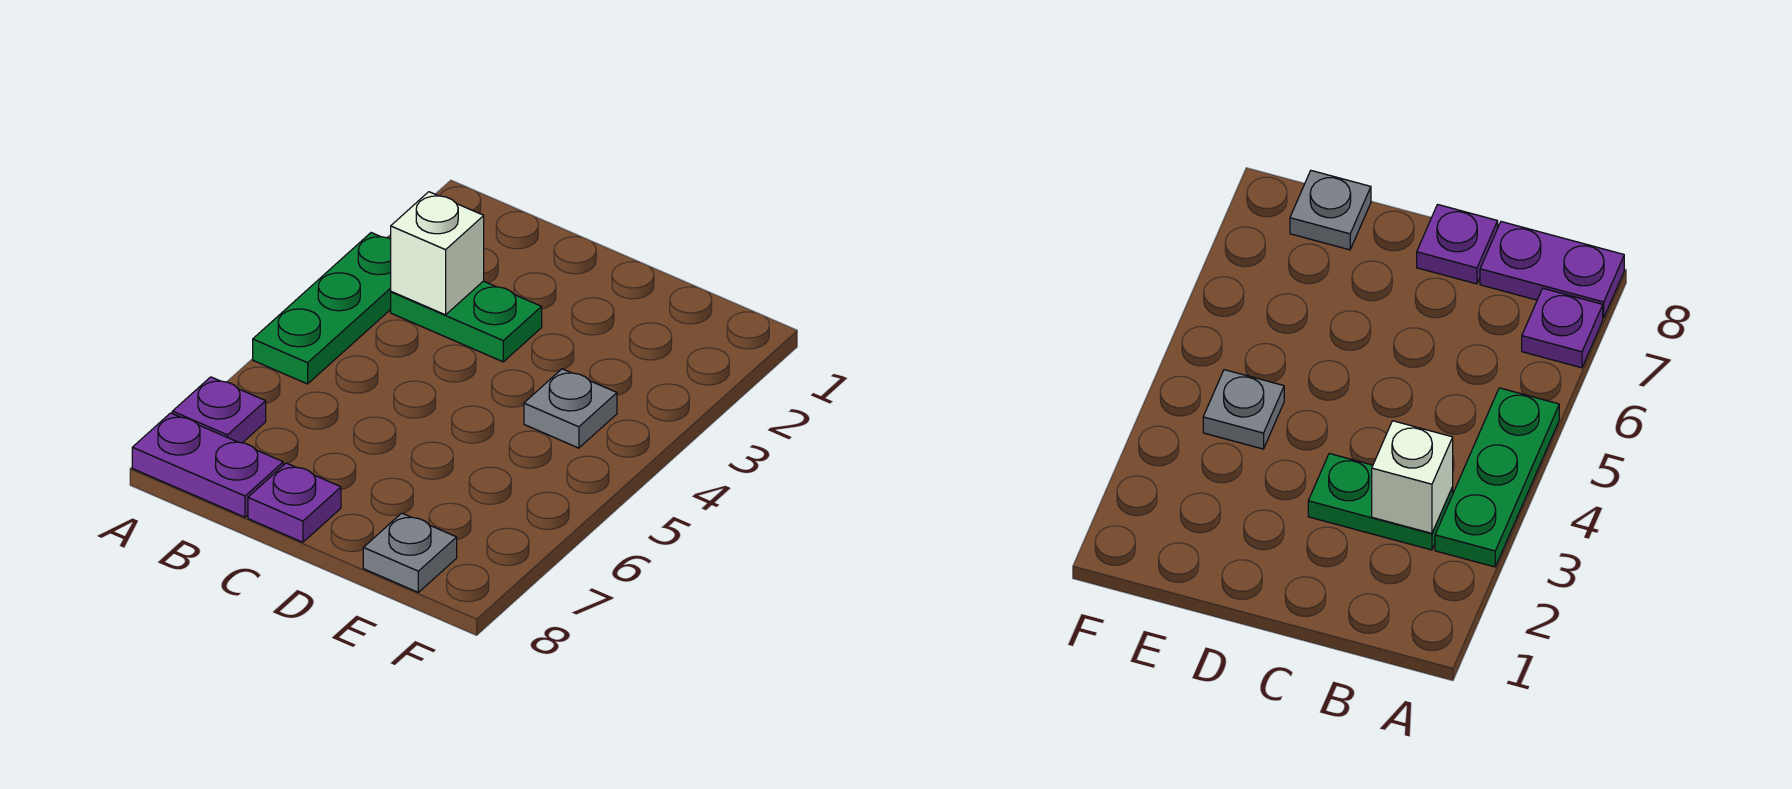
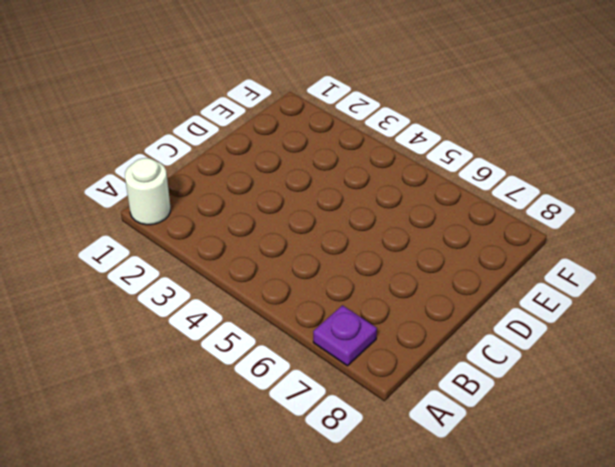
white round brick A1 level 1 -> none
none -> green plate A3:A5 level 1
none -> purple plate A8:B8 level 1

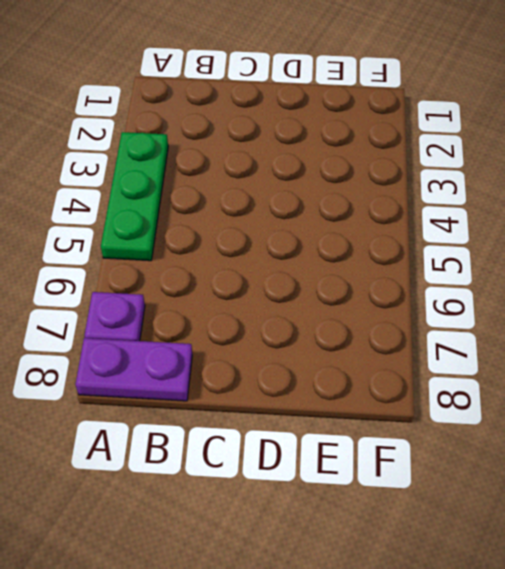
none -> green plate B3:C3 level 1
none -> purple plate C8 level 1

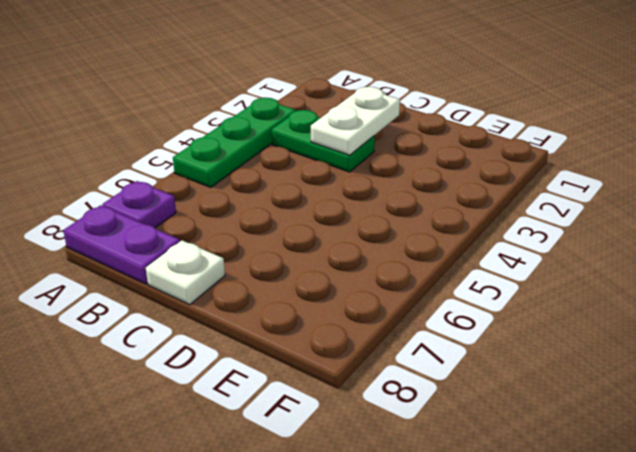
white plate C2:C3 level 2 -> none
white plate C8 level 1 -> purple plate C8 level 1
none -> grey plate E4 level 1
none -> grey plate E8 level 1

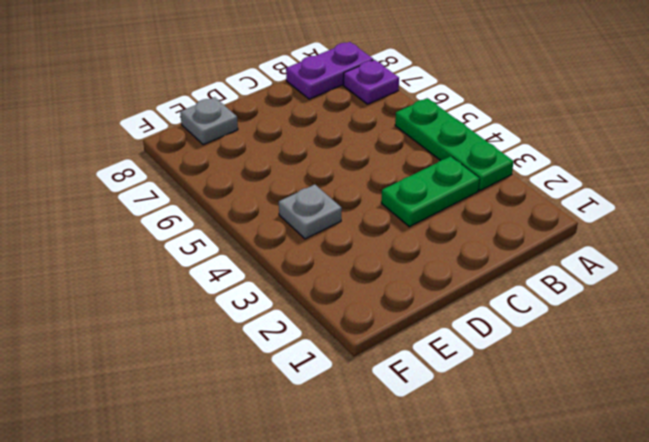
none -> purple plate C8 level 1
none -> white brick B3 level 2

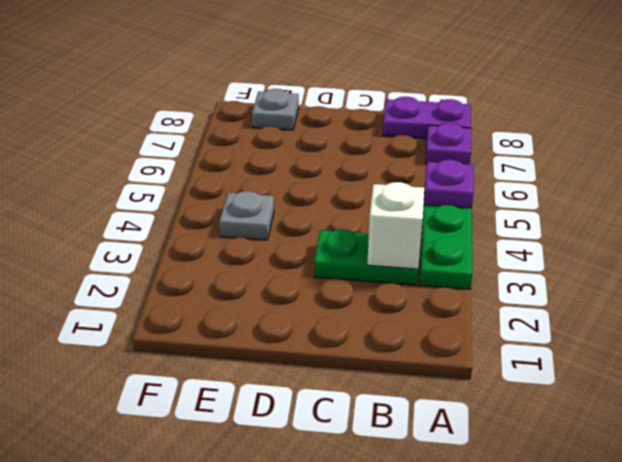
purple plate A5 level 2 -> purple plate C8 level 1

